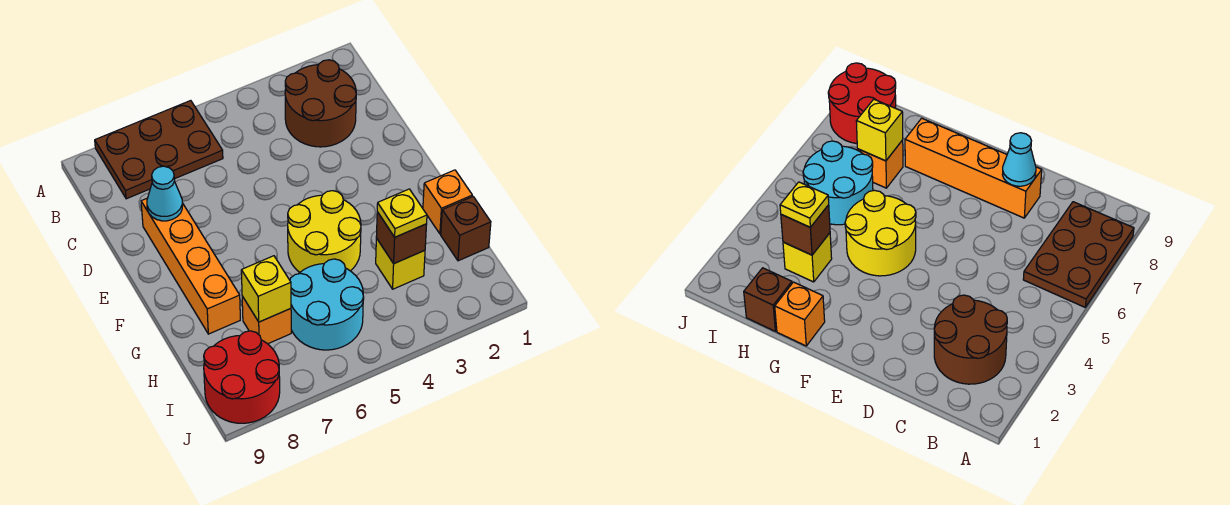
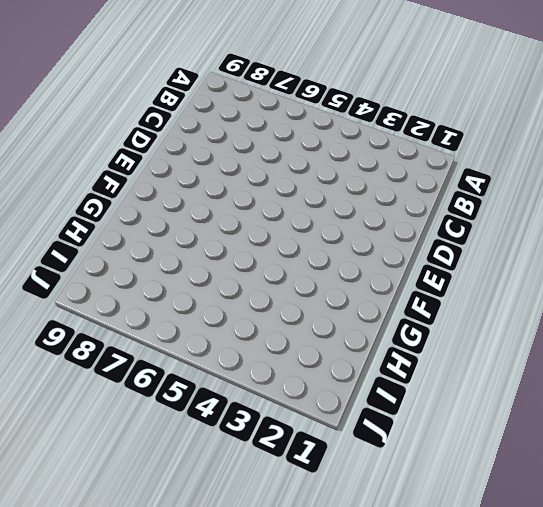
none -> brown plate A6:B8 level 1
none -> brown round brick B2:C3 level 1
none -> orange brick D8:G8 level 1

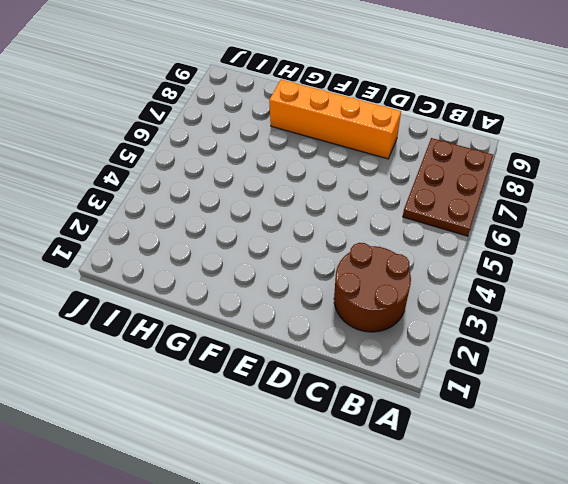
none -> yellow round brick F4:G5 level 1
none -> orange brick G1 level 1
none -> brown brick H1 level 1

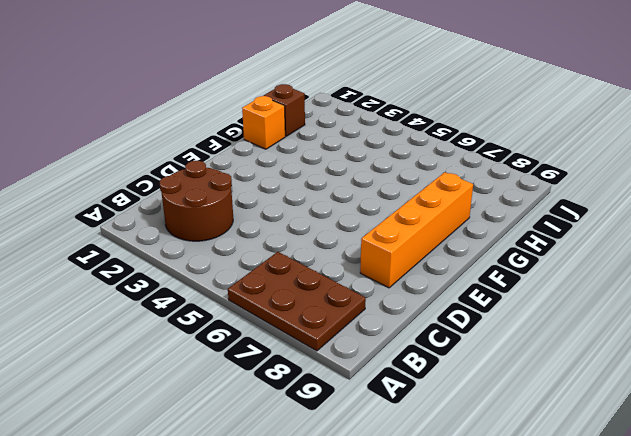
none -> yellow round brick F4:G5 level 1
none -> yellow brick H3 level 1
none -> cyan round brick H5:I6 level 1

